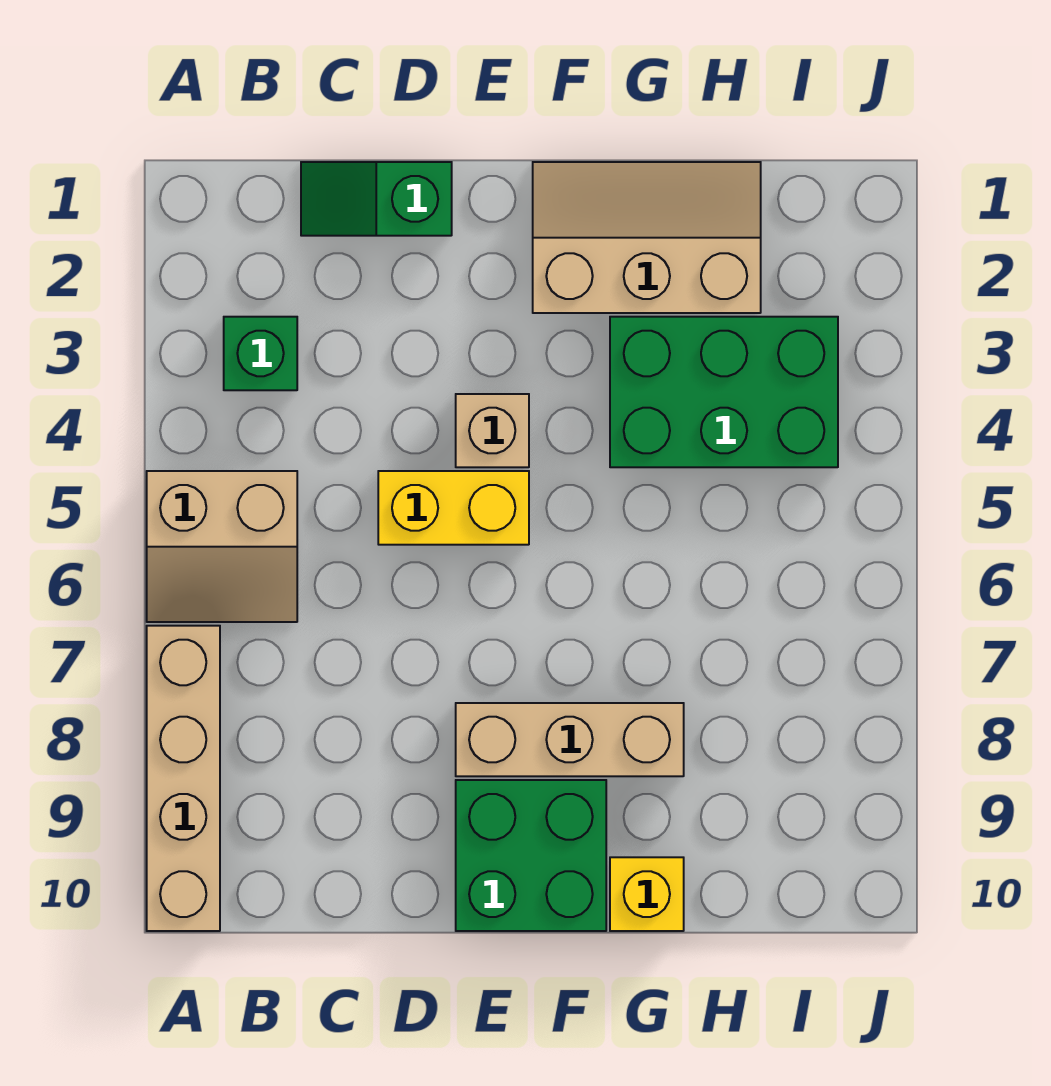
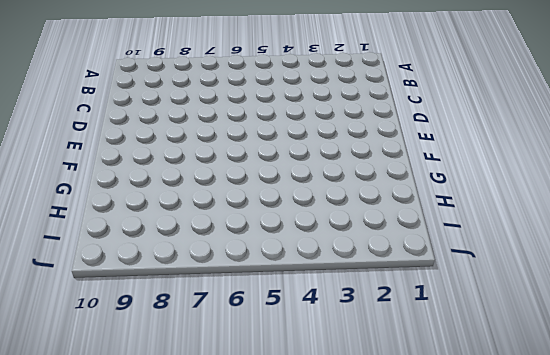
none -> tan slope A5:B6 level 1 top 5
none -> tan brick A7:A10 level 1

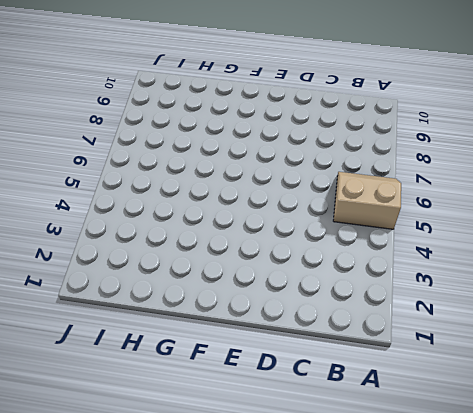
none -> tan brick A7:A10 level 1
none -> green brick B3 level 1

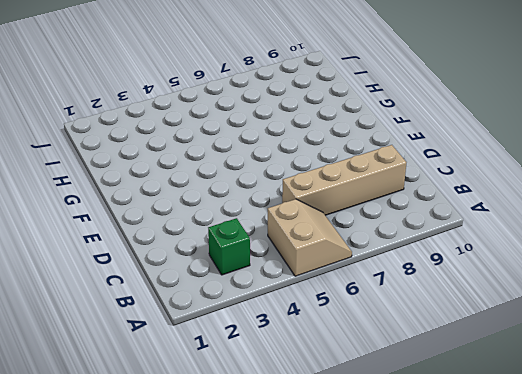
tan brick C6:C9 level 1 -> tan brick A7:A10 level 1
none -> green slope C1:D1 level 1 top D
none -> yellow brick D5:E5 level 1

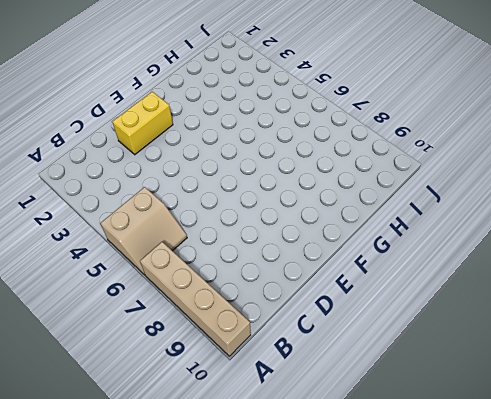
yellow brick D2:E2 level 1 -> yellow brick D5:E5 level 1
none -> green brick B3 level 1
none -> green slope C1:D1 level 1 top D

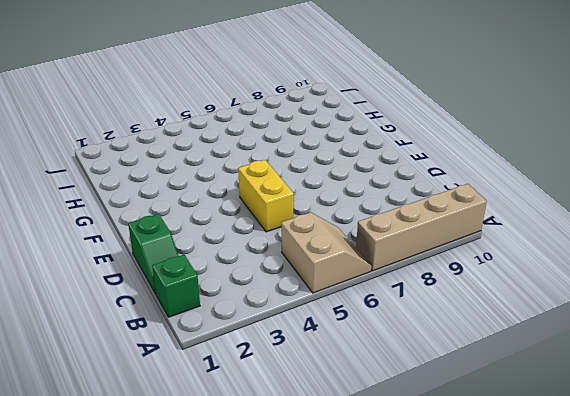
green brick B1 level 1 -> green brick B3 level 1
none -> tan brick E4 level 1
none -> tan brick E8:G8 level 1

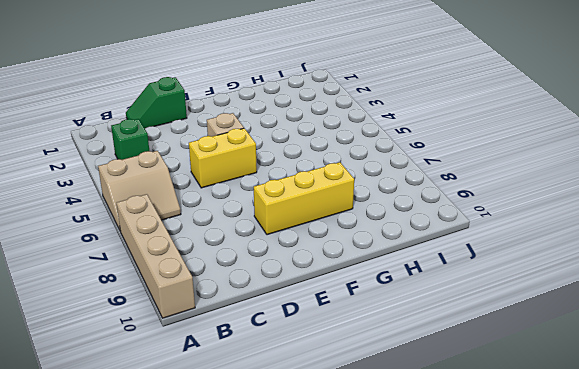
yellow brick E8:G8 level 1 -> tan brick E8:G8 level 1
none -> green brick E9:F10 level 1
none -> tan slope F1:H2 level 1 top 2

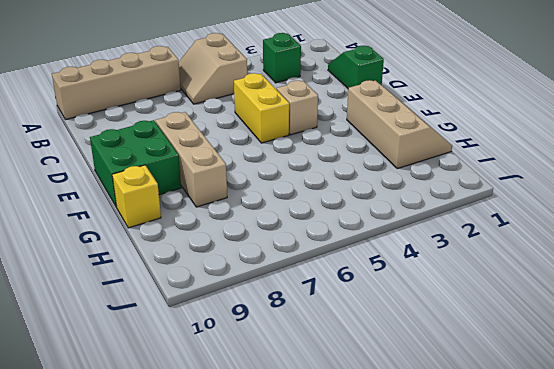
none -> green brick G3:I4 level 1

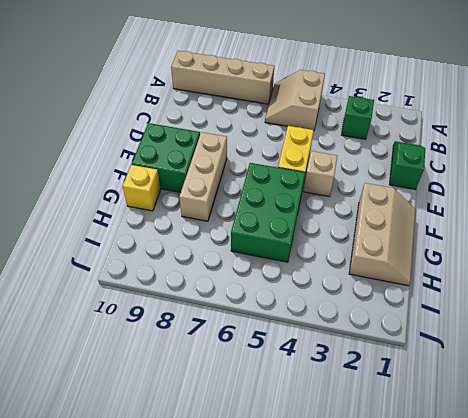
green brick F5:H6 level 1 -> green brick G3:I4 level 1

